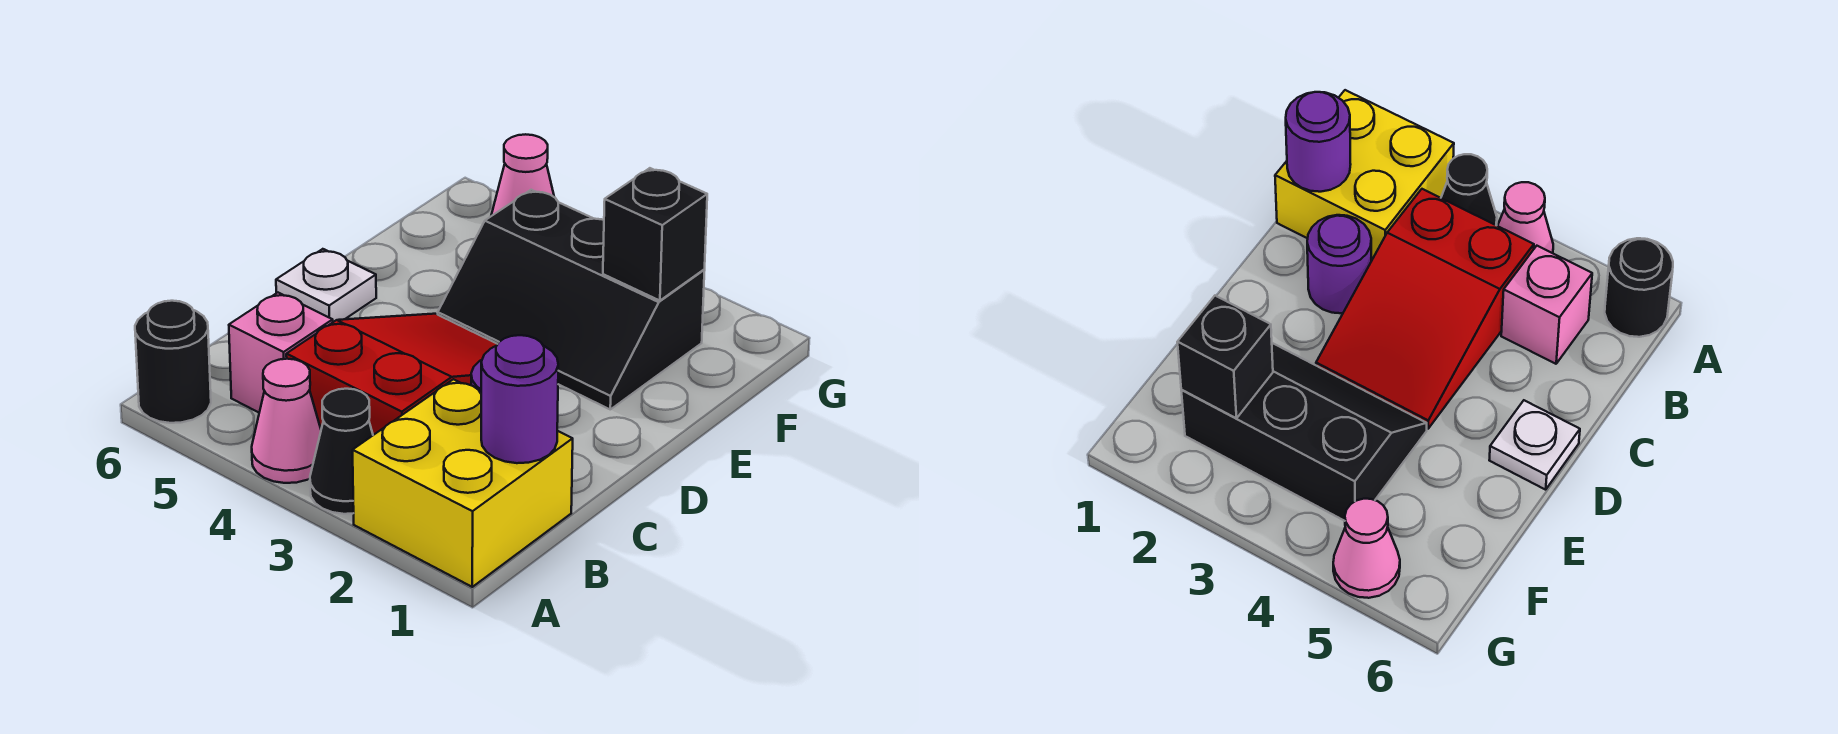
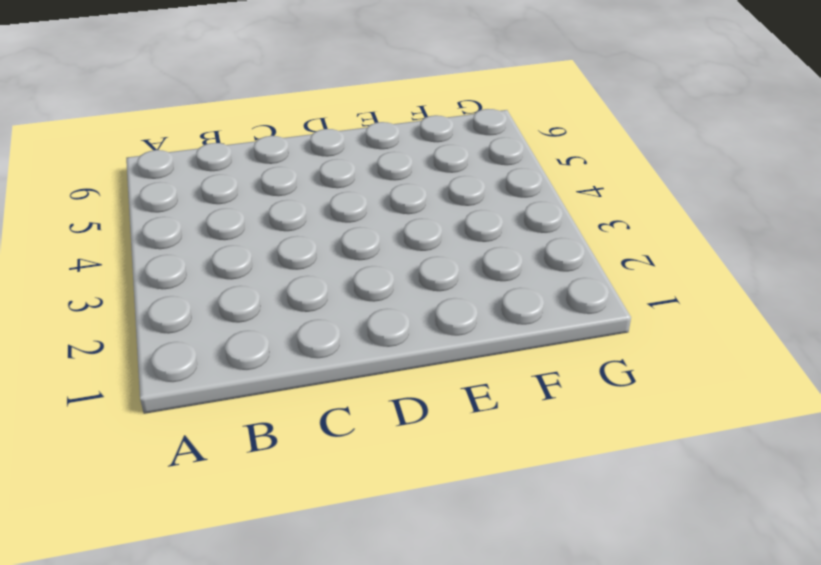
none -> yellow brick A1:B2 level 1
none -> black cone A3 level 1
none -> pink cone A4 level 1

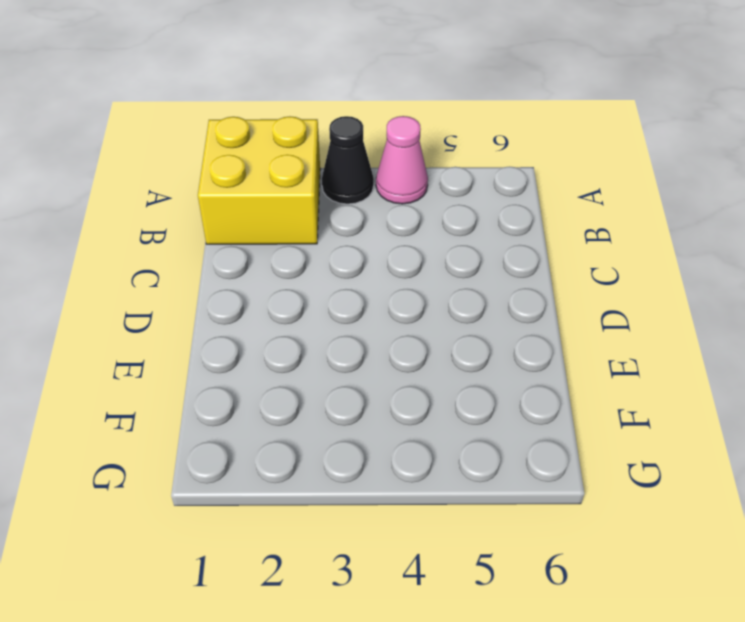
none -> black round brick A6 level 1
none -> red slope B3:D4 level 1 top B
none -> pink brick B5 level 1

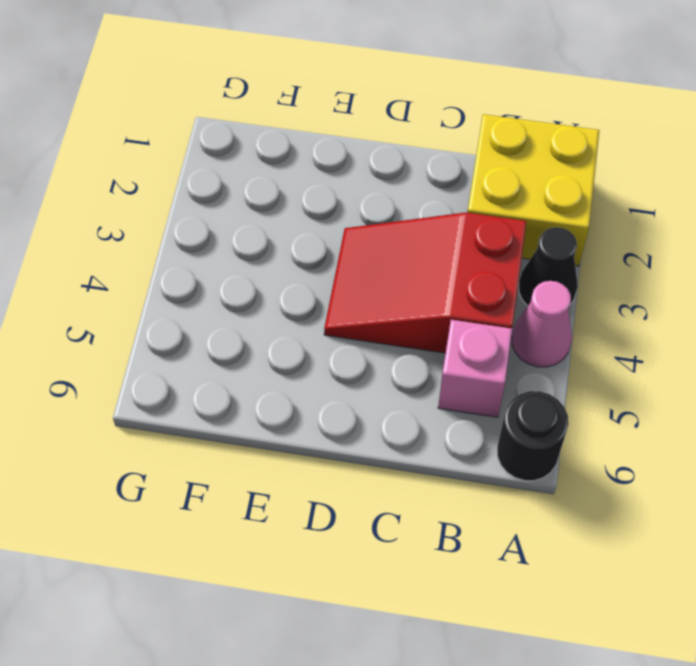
none -> purple round brick C2 level 1
none -> white plate D6 level 1
none -> black slope E2:F4 level 1 top F

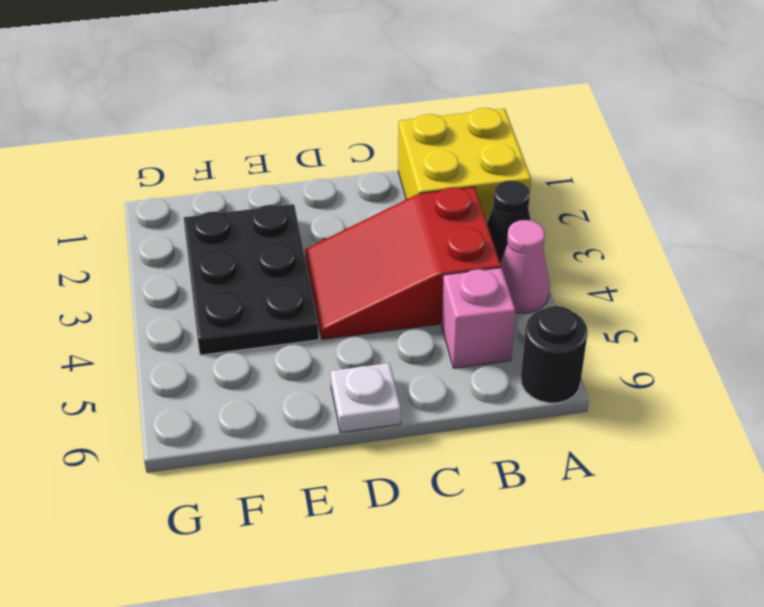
black plate E2:F4 level 1 -> black slope E2:F4 level 1 top F
none -> purple round brick C2 level 1
none -> pink cone G5 level 1
none -> purple round brick B1 level 2

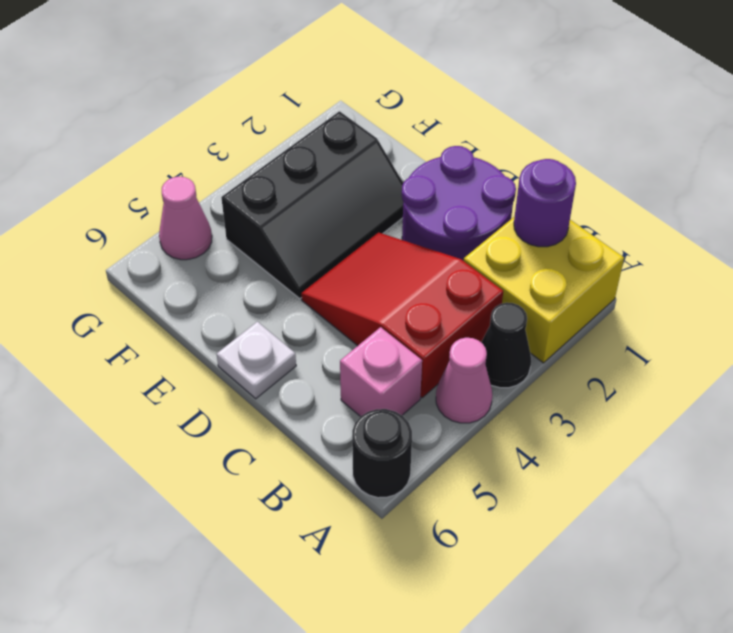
purple round brick C1:D2 level 1 -> purple round brick C2 level 1
none -> black brick F2 level 2

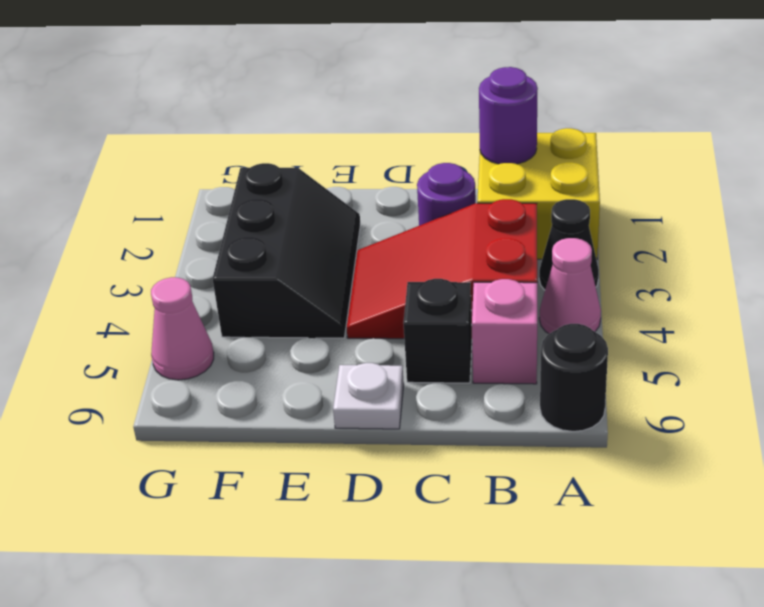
black brick C5 level 1 -> black brick F2 level 2

